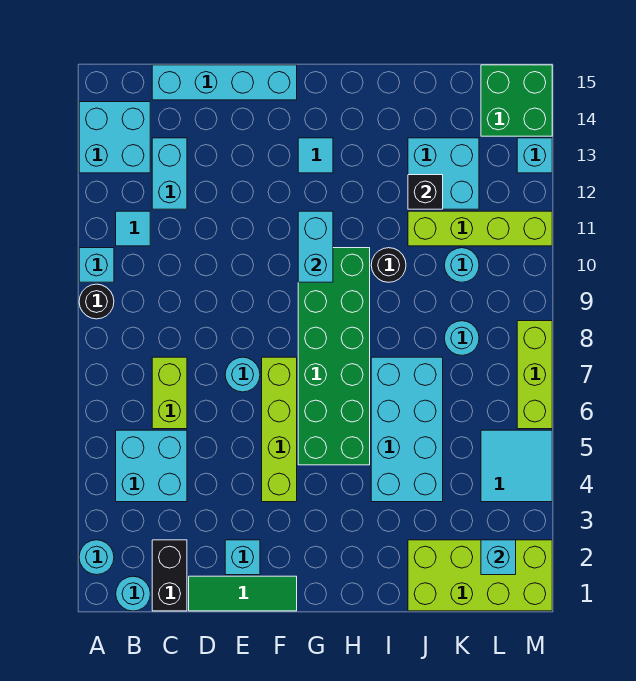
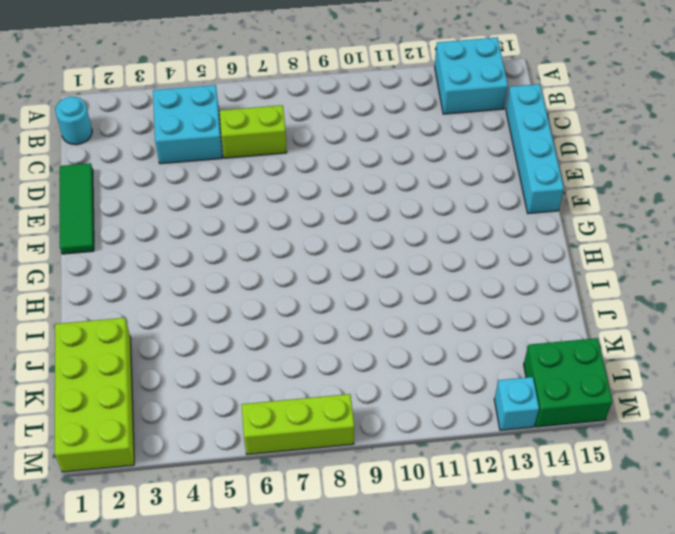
none -> cyan round brick A2 level 1
none -> black round brick A9 level 1
none -> cyan brick A10 level 1
none -> cyan tile B11 level 1

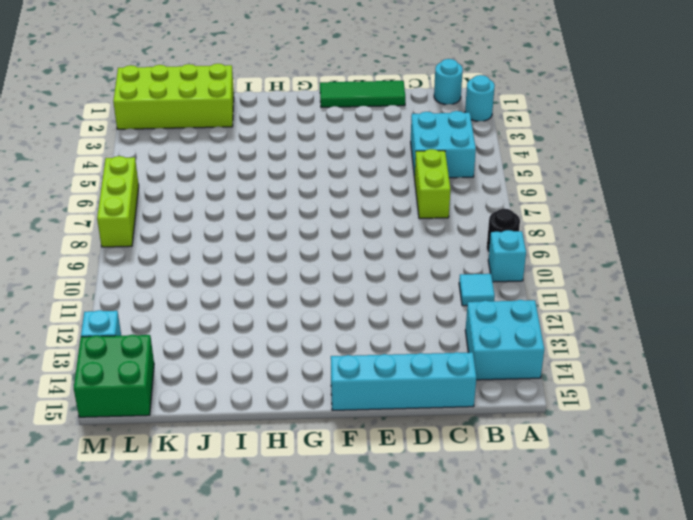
none -> black brick C1:C2 level 1
none -> cyan brick C12:C13 level 1
none -> cyan brick E2 level 1
none -> cyan round brick E7 level 1

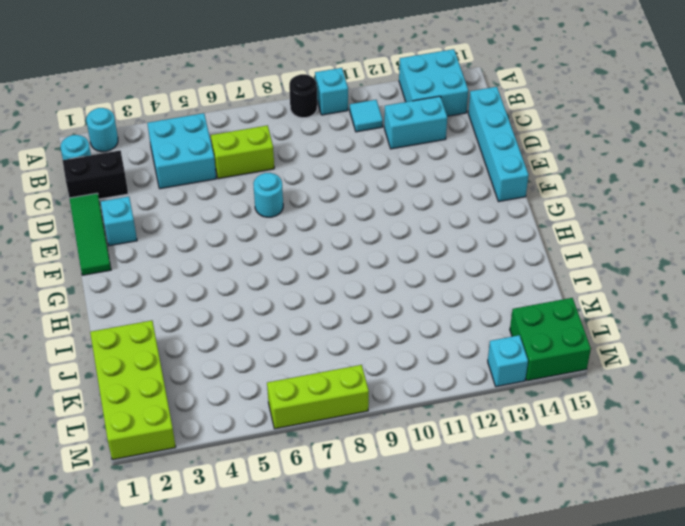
none -> lime brick F4:F7 level 1
none -> green brick G5:H10 level 1
none -> cyan tile G13 level 1
none -> cyan brick I4:J7 level 1

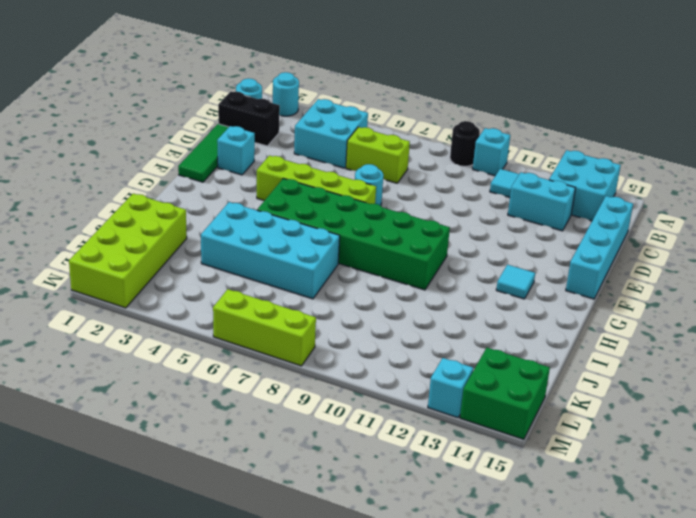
none -> black round brick I10 level 1
none -> lime brick J11:M11 level 1
none -> cyan brick J12:K13 level 1
none -> cyan round brick K8 level 1

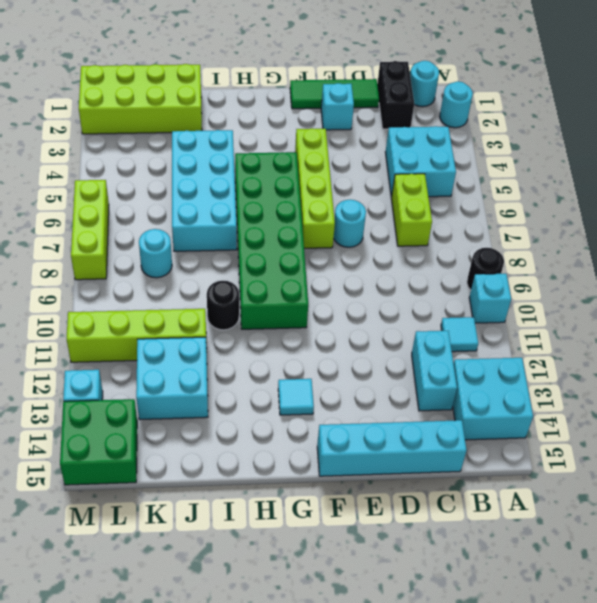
none -> cyan round brick K10 level 1
none -> cyan tile L4:M5 level 1
none -> cyan brick G10:G11 level 2
none -> black brick J12 level 2

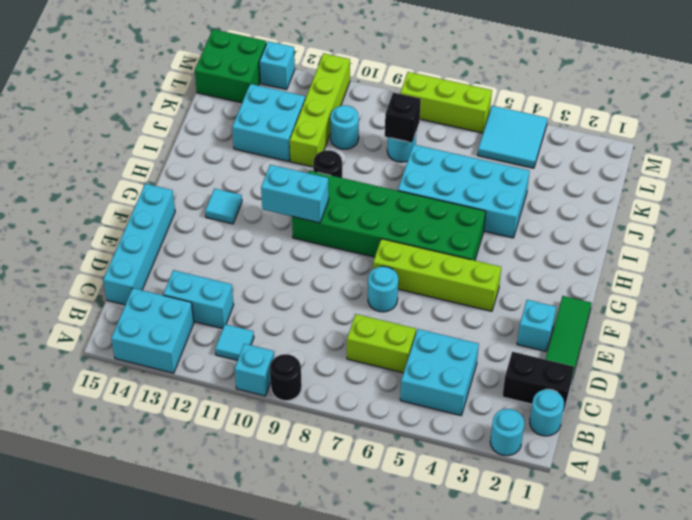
black brick K8 level 2 -> black brick J12 level 2
none -> lime brick J1:M2 level 1
none -> cyan brick L2 level 2

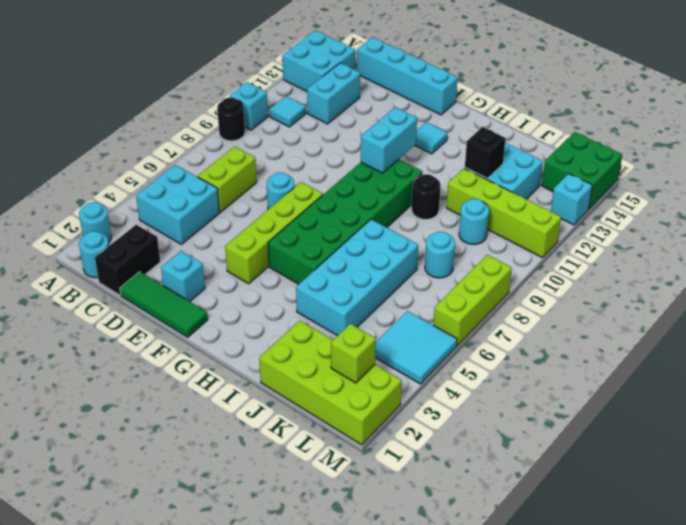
lime brick L2 level 2 -> cyan brick L2 level 2

